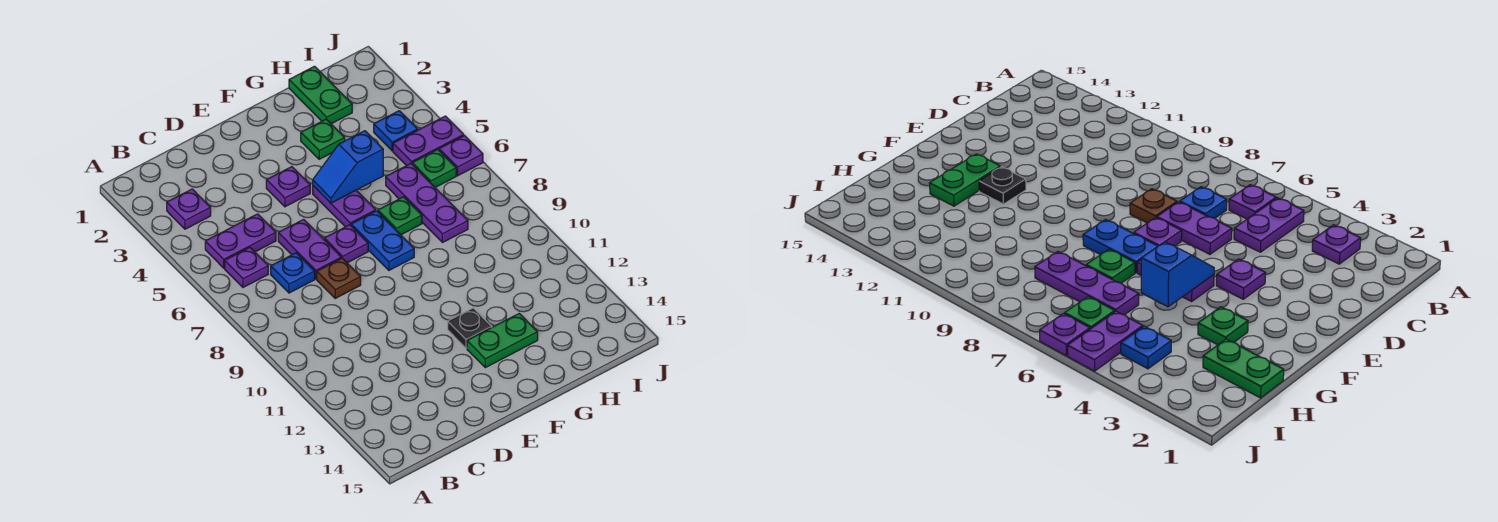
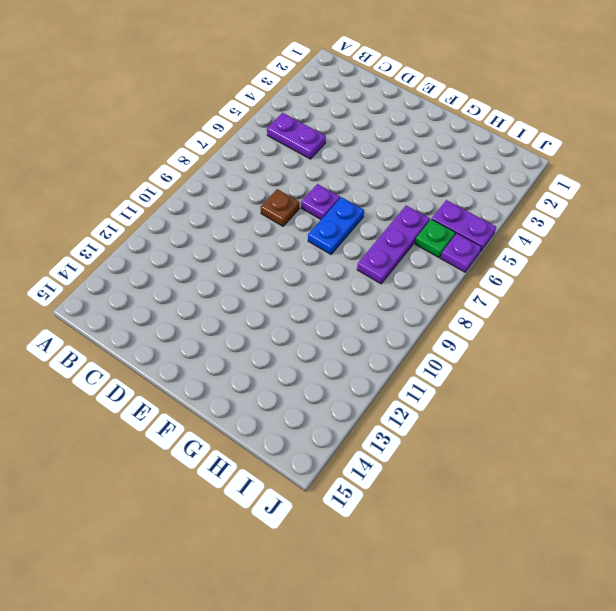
none -> purple plate B3 level 1
none -> purple plate B6 level 1
none -> blue plate C7 level 1

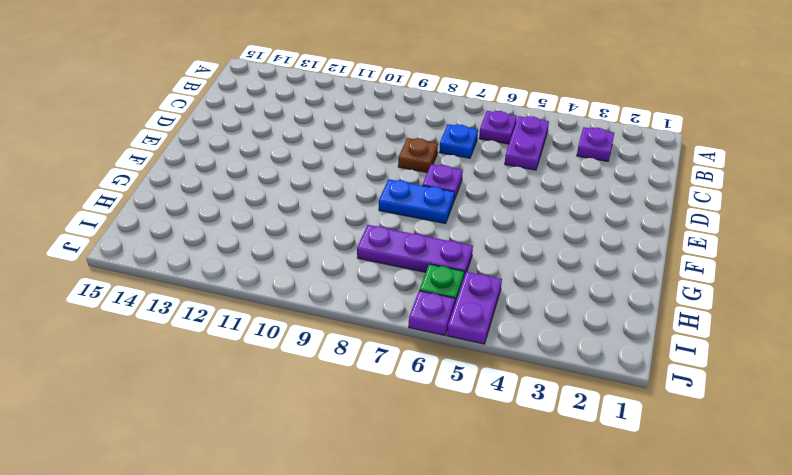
none -> purple plate D6:D7 level 1
none -> purple plate E4 level 1
none -> purple plate F5:F6 level 1

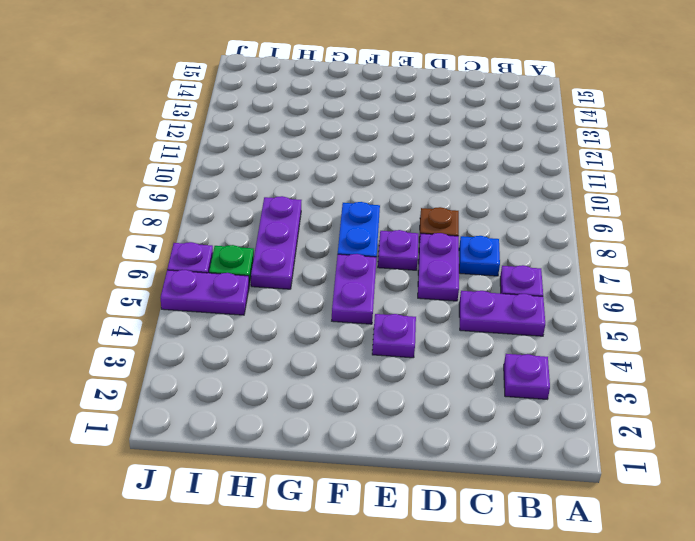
none -> black plate F12 level 1
none -> green plate F13:G13 level 1
none -> green plate G3 level 1

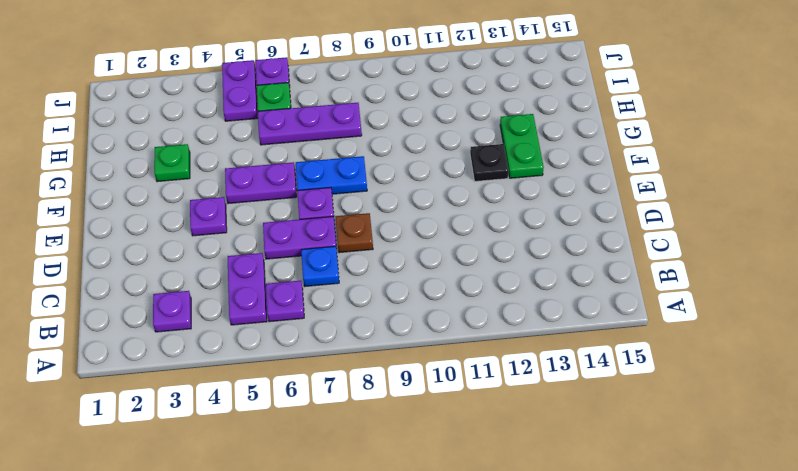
none -> green plate G7 level 1
none -> green plate H1:H2 level 1
none -> blue plate I4 level 1

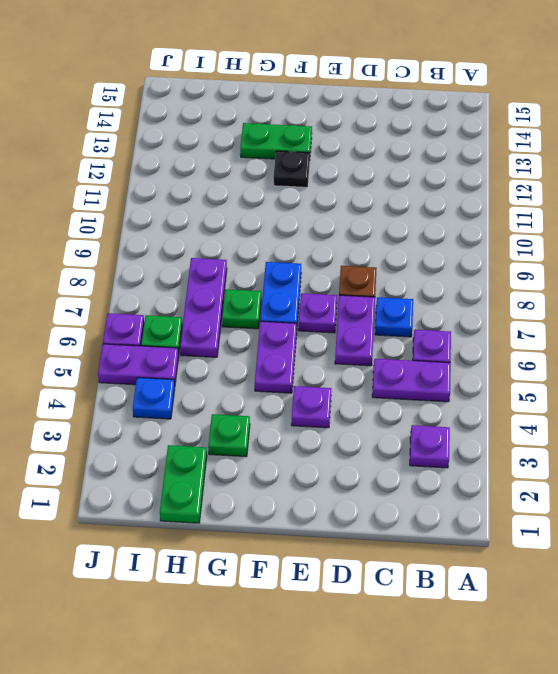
none -> blue slope F5:G5 level 2 top G

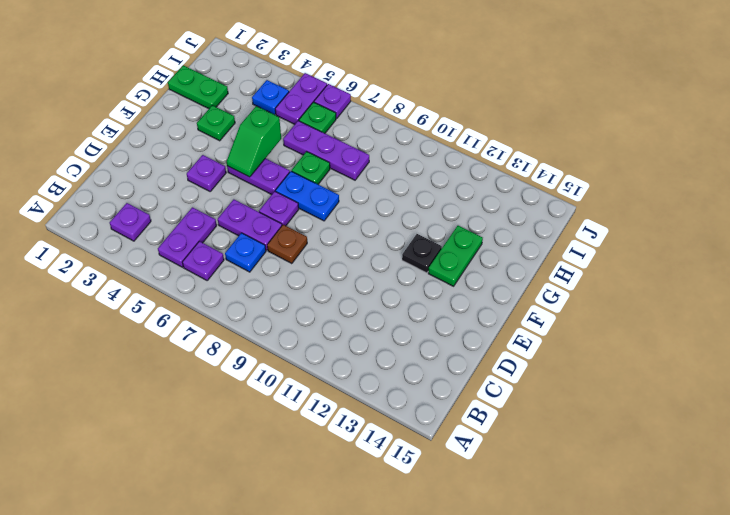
green slope F5:G5 level 2 top G -> blue slope F5:G5 level 2 top G

